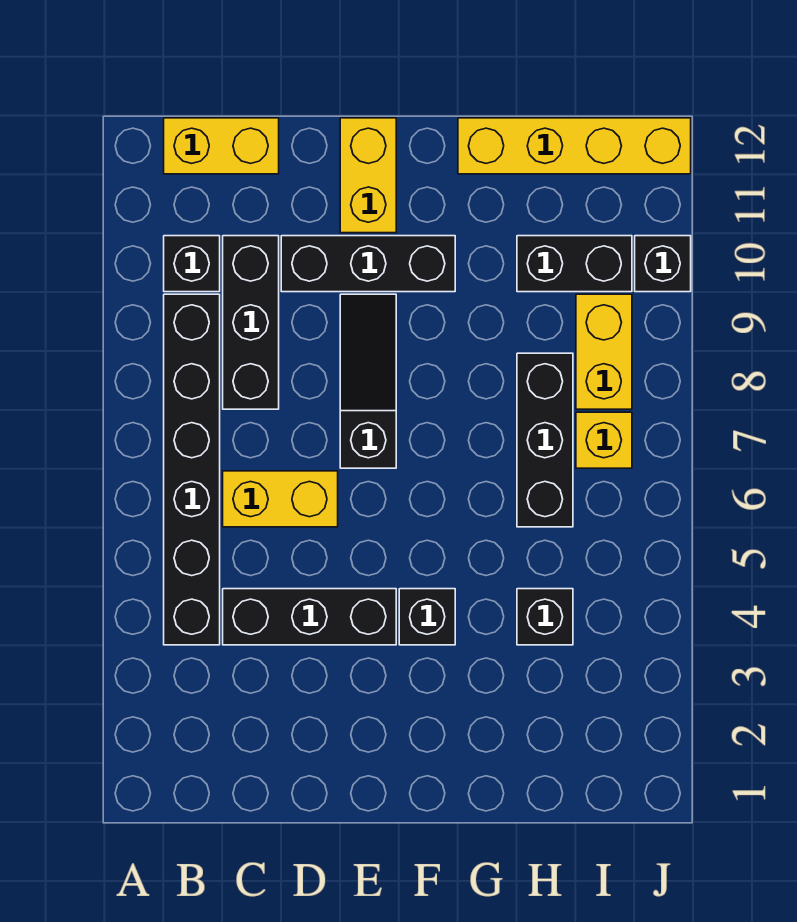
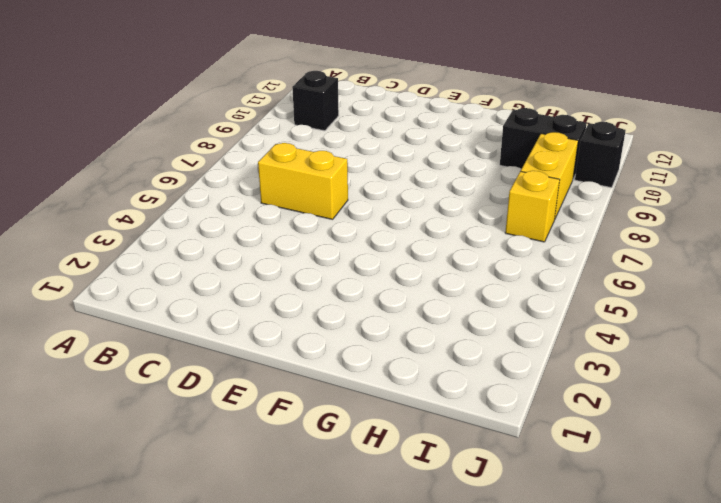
none -> black brick B4:B9 level 1
none -> yellow brick B12:C12 level 1
none -> black brick C4:E4 level 1

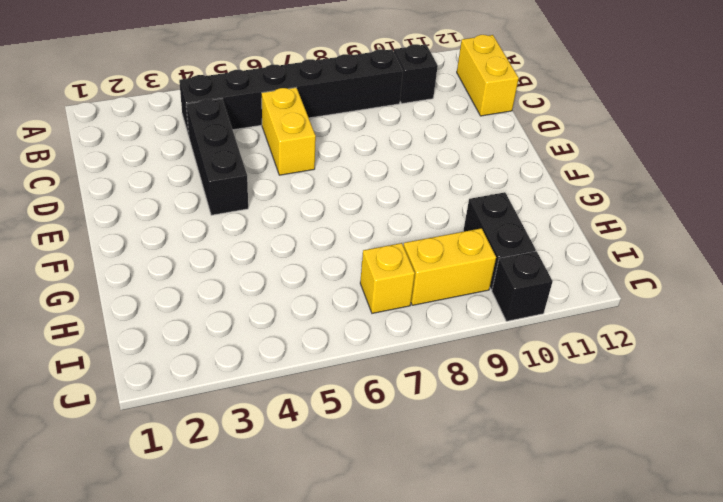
none -> black brick C8:C10 level 1
none -> black brick D10:F10 level 1
none -> black slope E7:E9 level 1 top 7

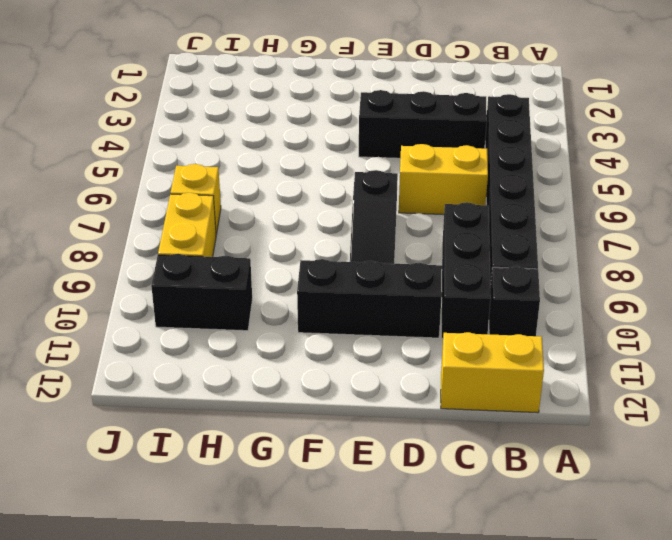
none -> yellow brick E11:E12 level 1
none -> black brick F4 level 1
none -> yellow brick G12:J12 level 1

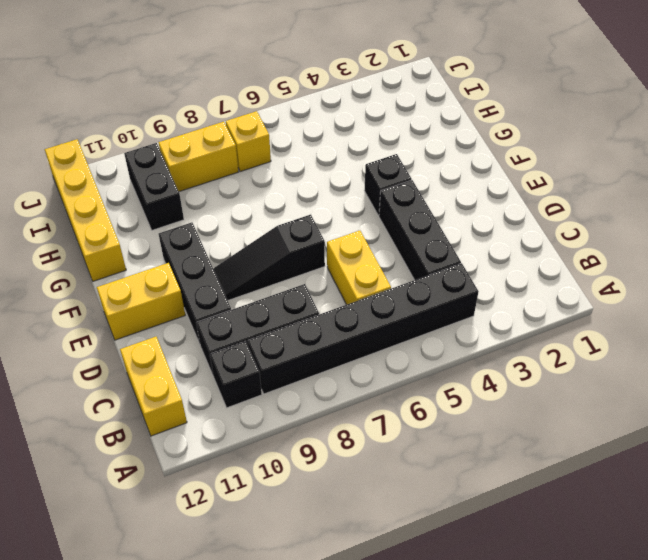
none -> black brick H4 level 1
none -> black brick H6:H8 level 1
none -> black brick J10 level 1

